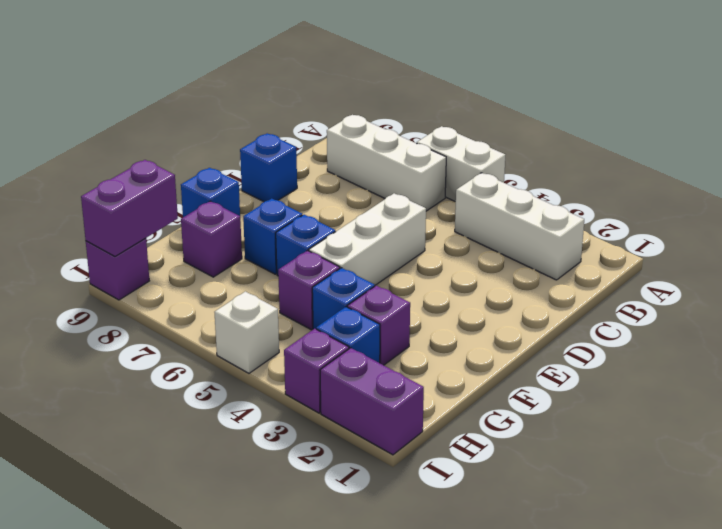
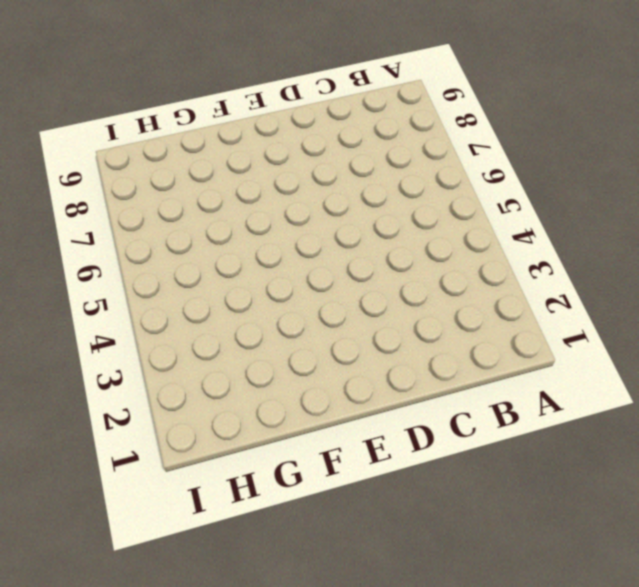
none -> white brick A5:A6 level 1
none -> white brick B2:B4 level 1
none -> white brick B6:B8 level 1

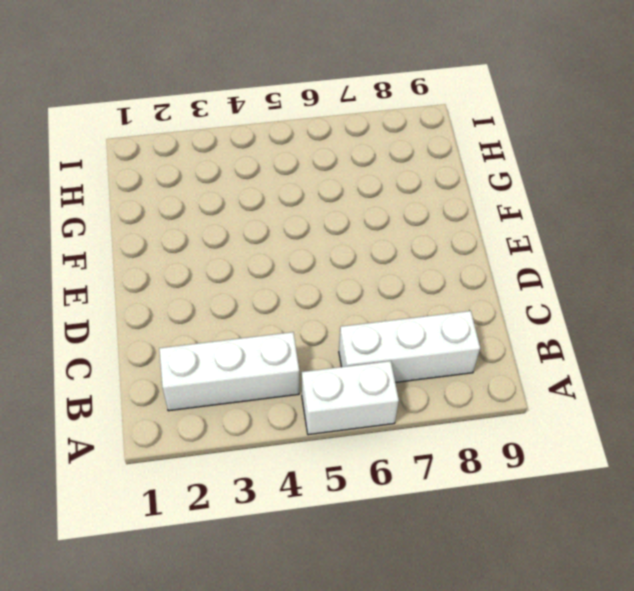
none -> white brick D5:F5 level 1
none -> blue brick D9 level 1
none -> blue brick F6 level 1

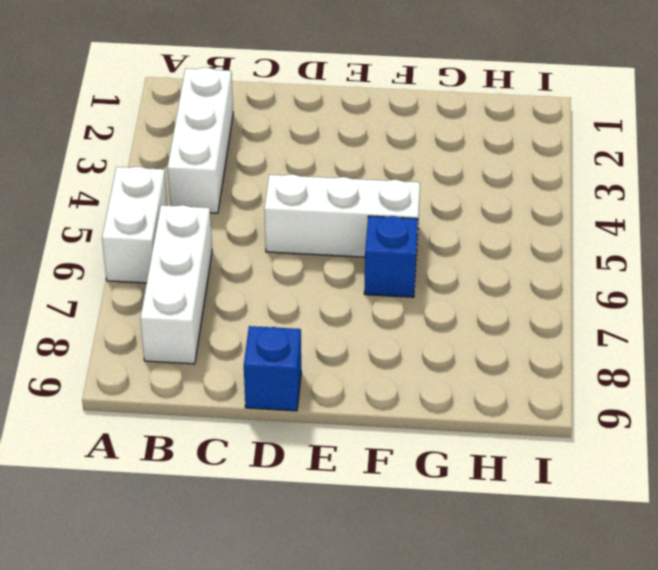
none -> blue brick F7 level 1
none -> blue brick F9 level 1
none -> purple brick G3 level 1

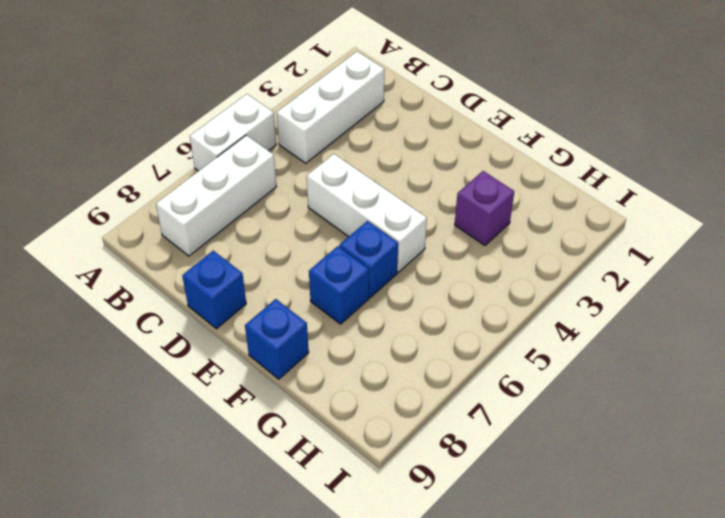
none -> blue brick G4 level 1
none -> purple brick G5 level 1
none -> purple brick G8 level 1

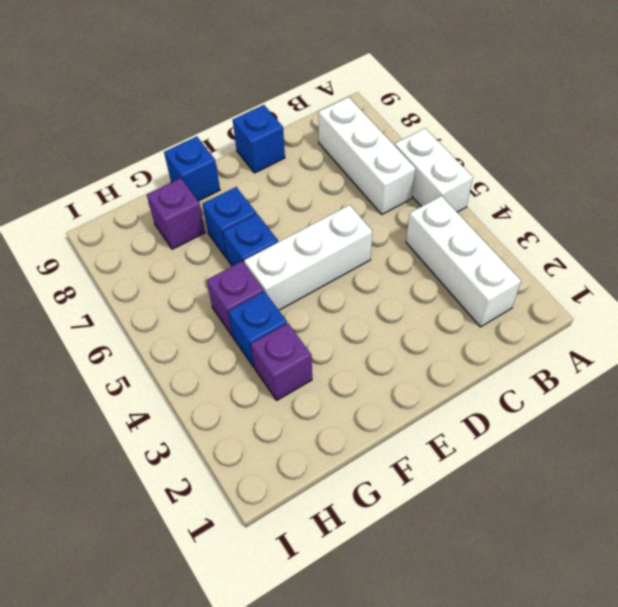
none -> blue brick H3 level 1
none -> purple brick I1:I2 level 1
none -> purple brick I3 level 1

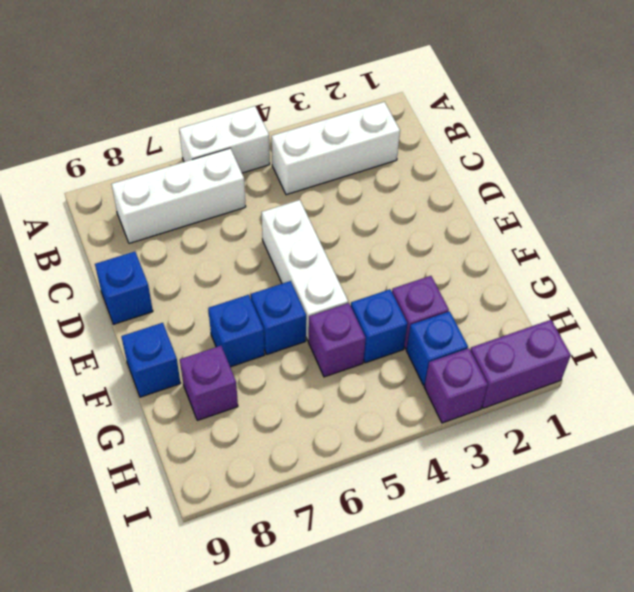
none -> white brick I5 level 1
none -> purple brick I9 level 1
none -> purple brick H9:I9 level 2

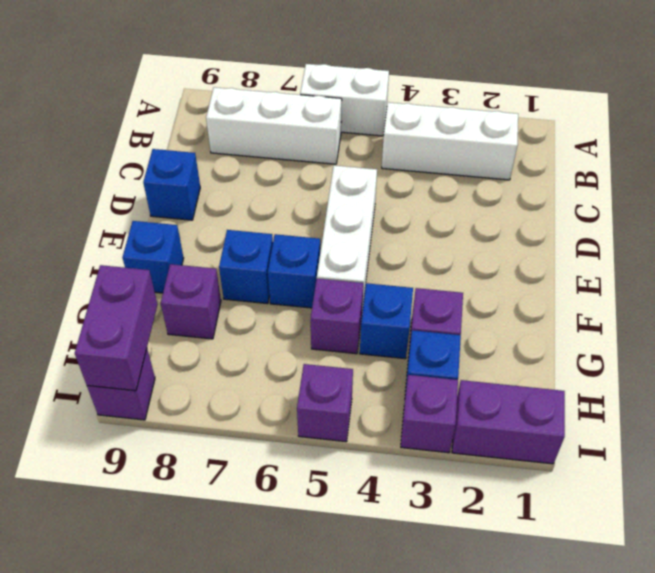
purple brick I5 level 1 -> white brick I5 level 1

